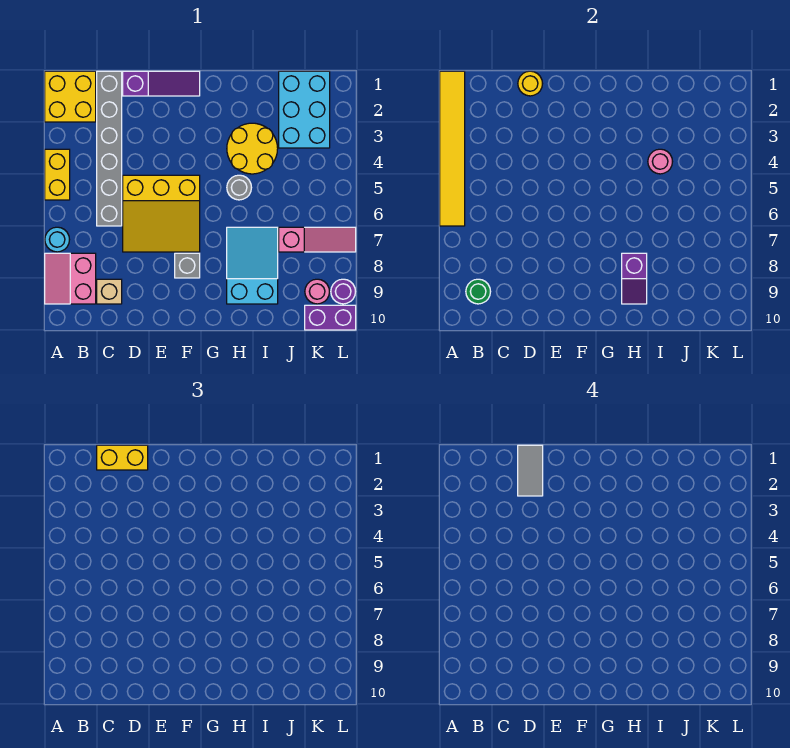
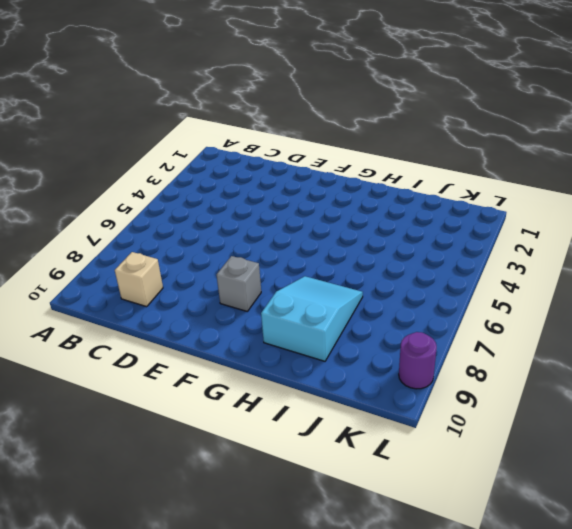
none -> yellow brick A1:B2 level 1
none -> yellow brick A4:A5 level 1
none -> cyan round brick A7 level 1

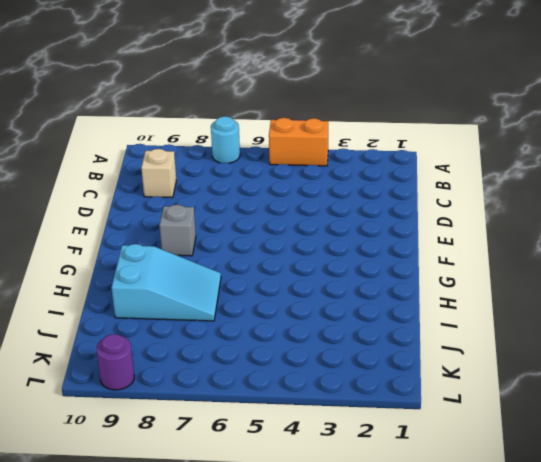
orange brick A4:A5 level 1 -> yellow brick A4:A5 level 1
none -> yellow brick A1:B2 level 1
none -> pink slope A8:B9 level 1 top B
none -> grey brick C1:C6 level 1

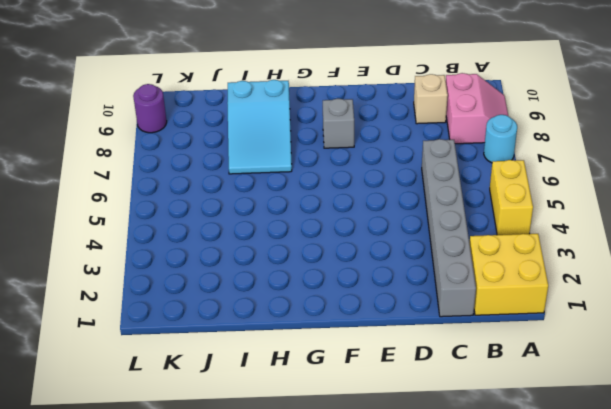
none -> purple slope D1:F1 level 1 top D
none -> yellow slope D5:F7 level 1 top 5
none -> yellow round brick H3:I4 level 1

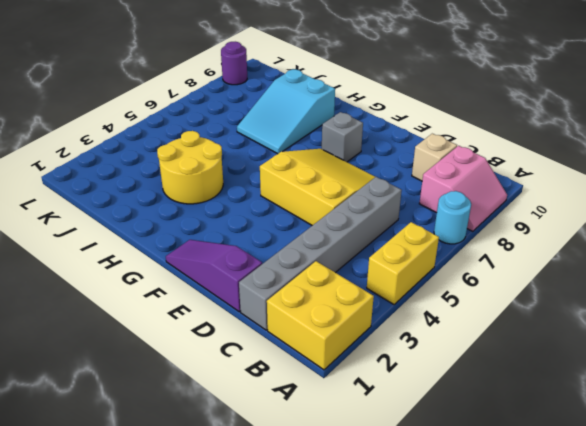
none -> grey round brick H5 level 1
none -> cyan brick J1:K3 level 1
none -> pink slope J7:L7 level 1 top J

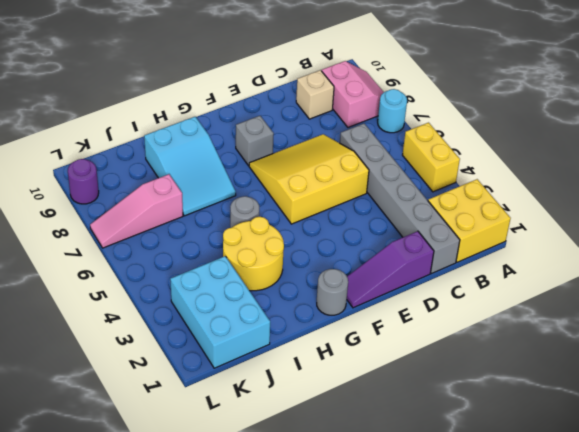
grey round brick G1 level 1 -> none
none -> pink round brick K9 level 1
none -> purple brick K10:L10 level 1
none -> yellow tile A1:A6 level 2

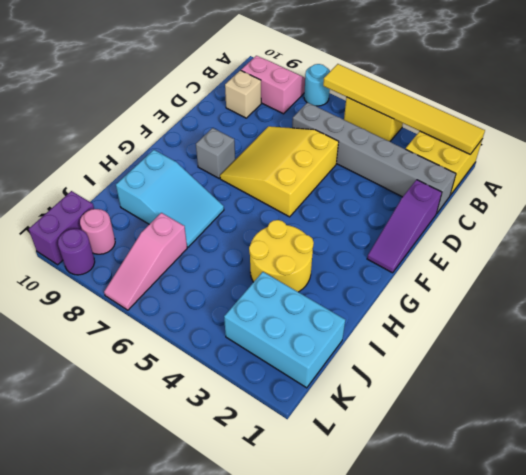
none -> grey round brick H5 level 1
none -> green round brick B9 level 2
none -> yellow round brick D1 level 2

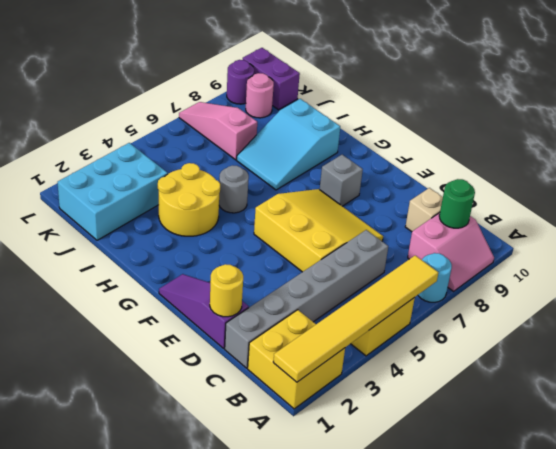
none -> purple slope H8:H9 level 2 top 8
none -> pink round brick I4 level 2
none -> yellow brick C1:D1 level 3

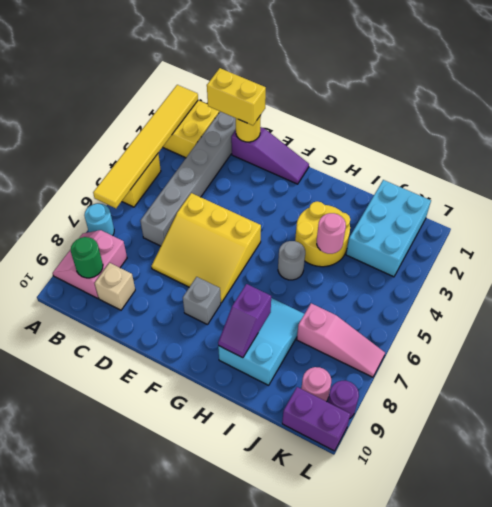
none -> grey tile D1:D2 level 4

